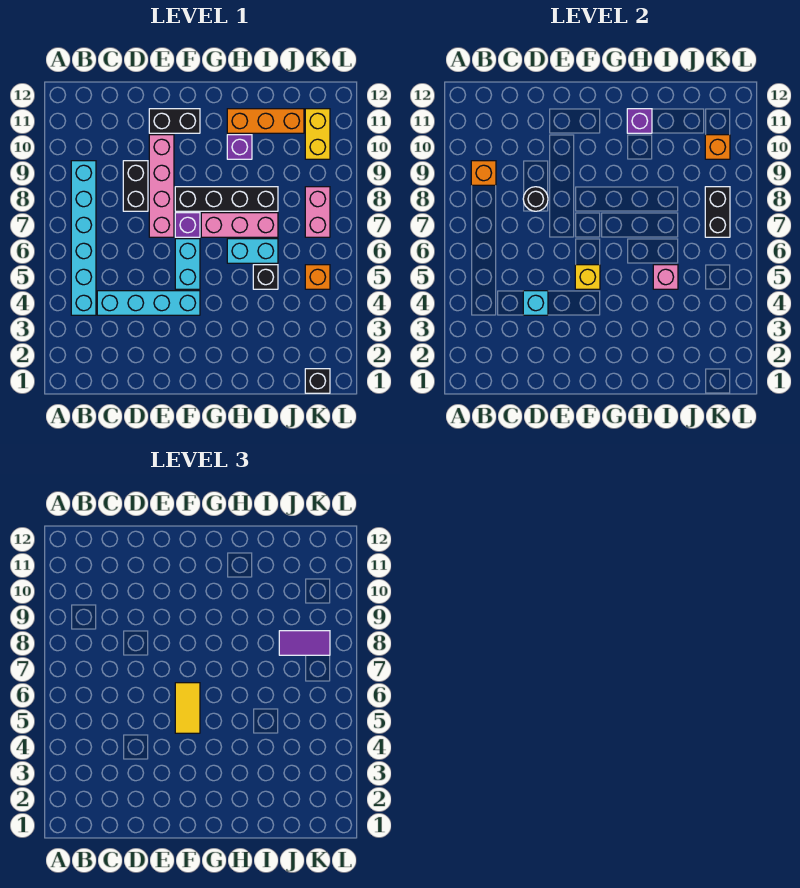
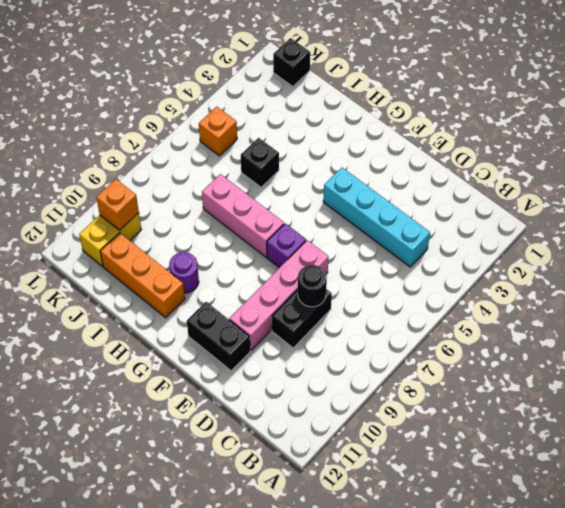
purple round brick H10 level 1 -> purple brick H10 level 1
none -> cyan brick B4:B9 level 1
none -> cyan brick F5:F6 level 1
none -> black brick F8:I8 level 1

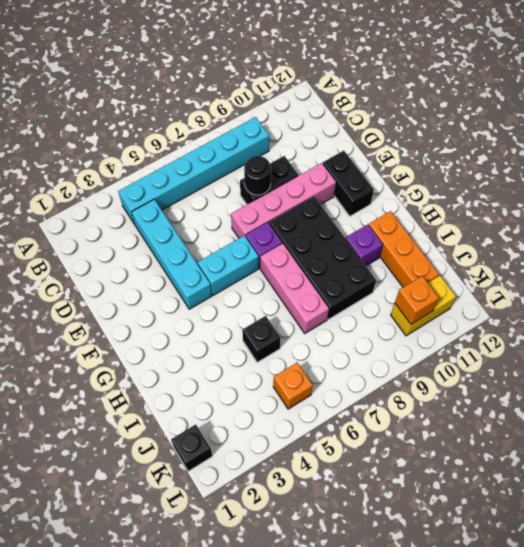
black brick F8:I9 level 1 -> black brick F8:I8 level 1
none -> cyan brick H6:I6 level 1
none -> pink brick K7:K8 level 1
none -> orange brick B9 level 2

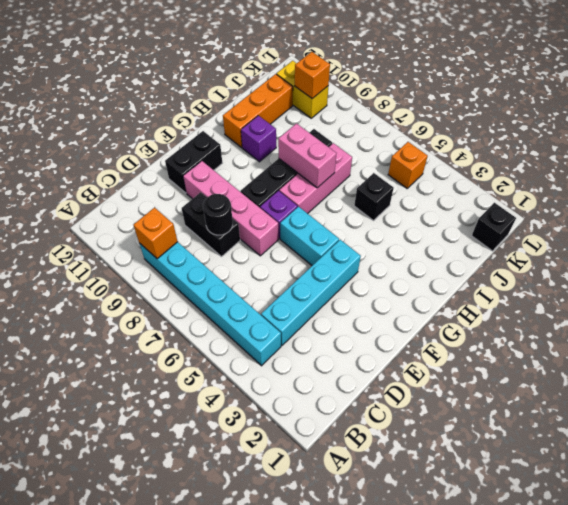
pink brick H7:H8 level 2 -> pink brick K7:K8 level 1
none -> cyan brick H6:I6 level 1
none -> cyan brick D4 level 2
none -> yellow brick F5 level 2

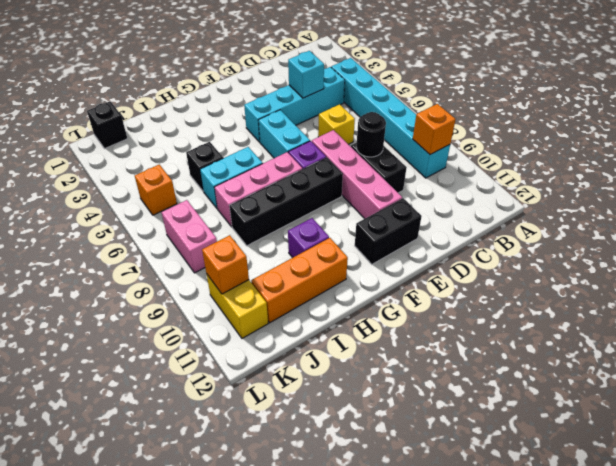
yellow brick D6 level 1 -> yellow brick F5 level 2
none -> purple brick H11 level 2
none -> pink brick I5 level 2
none -> black brick K7:K8 level 2

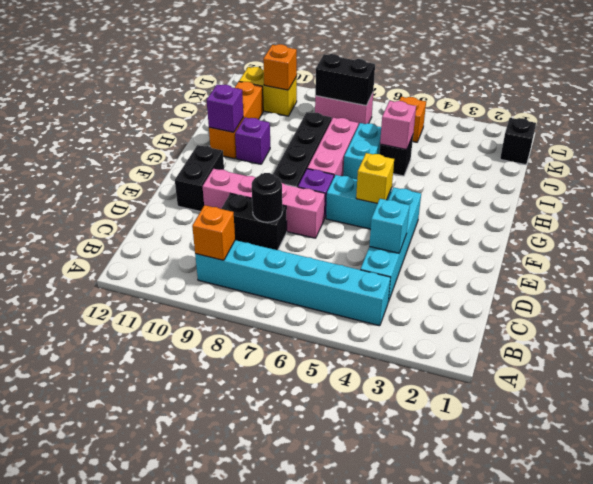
none -> yellow tile F5:F6 level 3
none -> purple tile J8:K8 level 3

